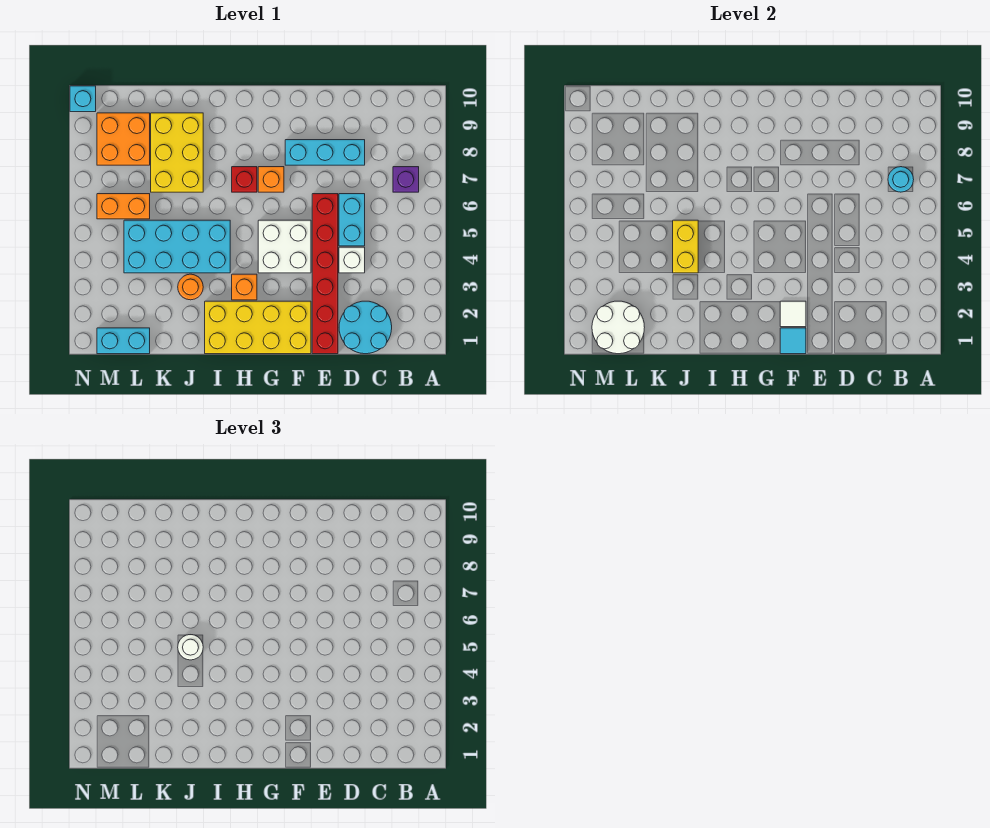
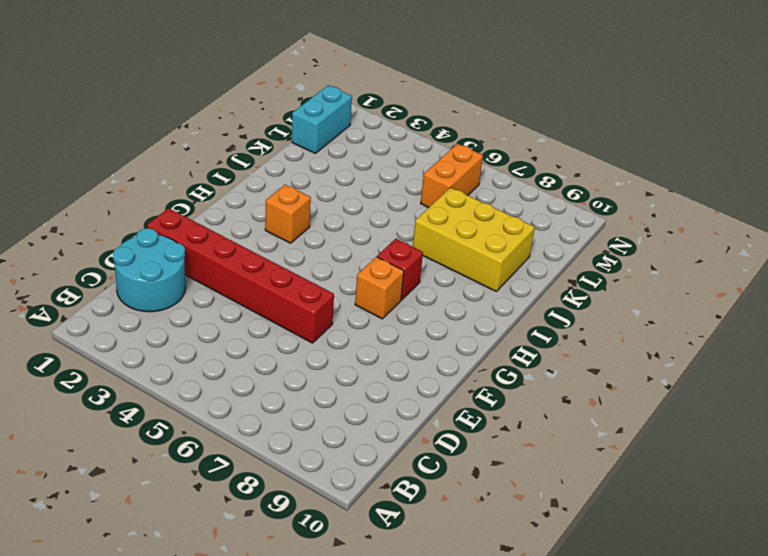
none -> purple brick B7 level 1
none -> white brick D4 level 1
none -> cyan brick D5:D6 level 1

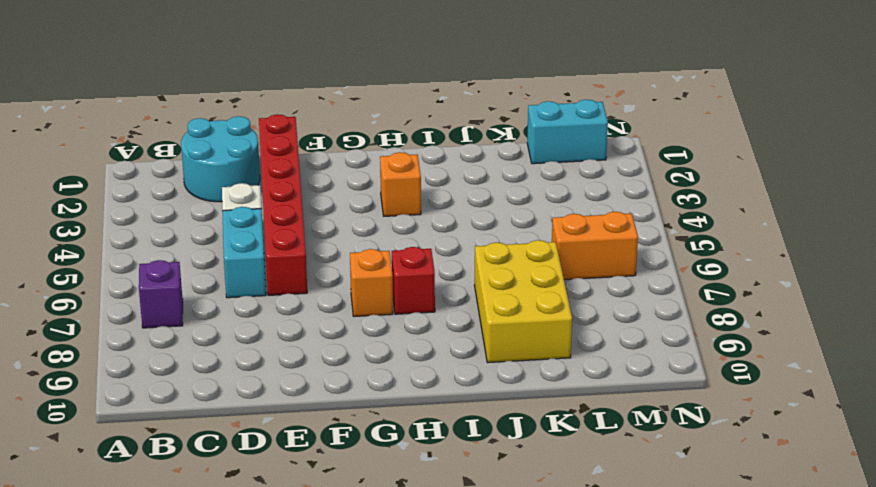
none -> cyan brick D8:F8 level 1
none -> yellow brick F1:I2 level 1
none -> white brick F4:G5 level 1

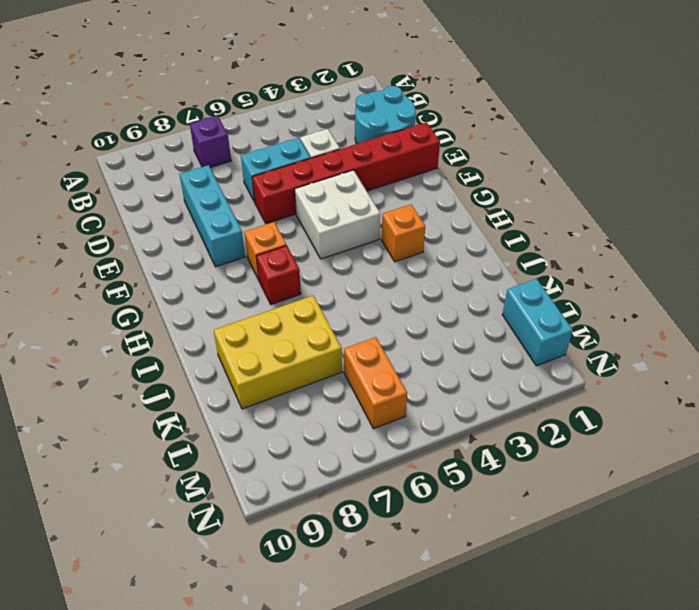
none -> yellow brick F1:I2 level 1
none -> cyan brick I4:L5 level 1
none -> orange round brick J3 level 1

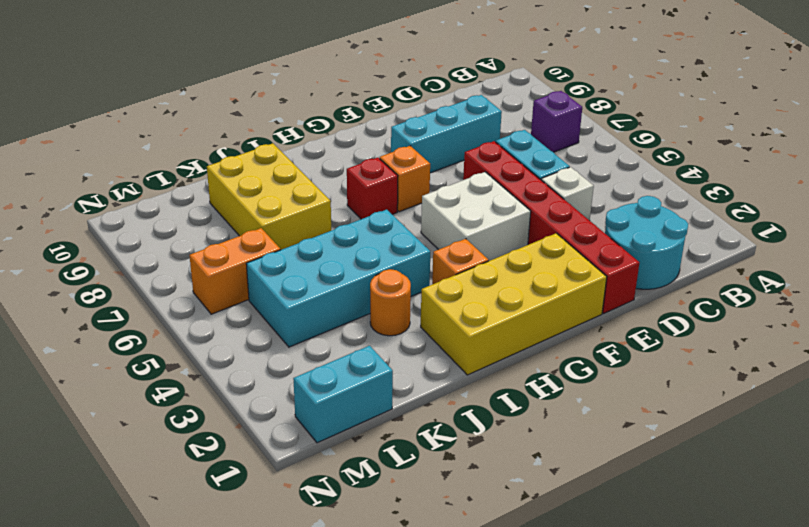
none -> orange brick L8:M9 level 1
none -> cyan brick N10 level 1
none -> cyan round brick B7 level 2

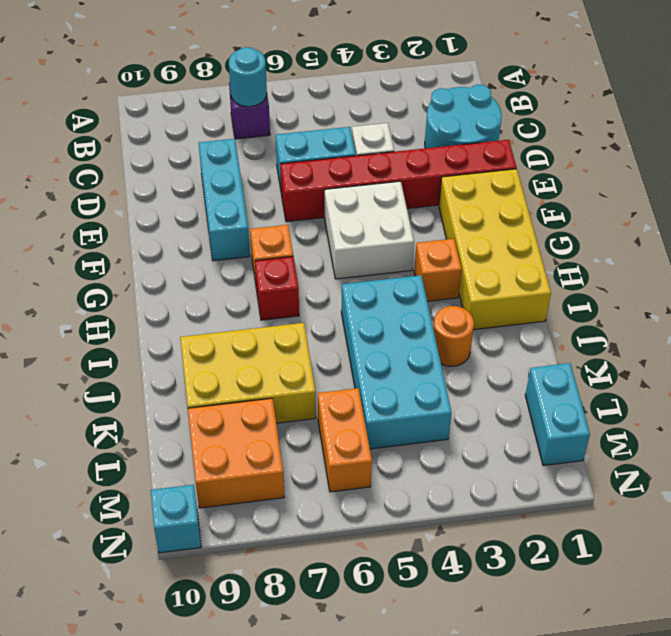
none -> cyan tile F1 level 2
none -> white tile F2 level 2
none -> yellow brick J4:J5 level 2

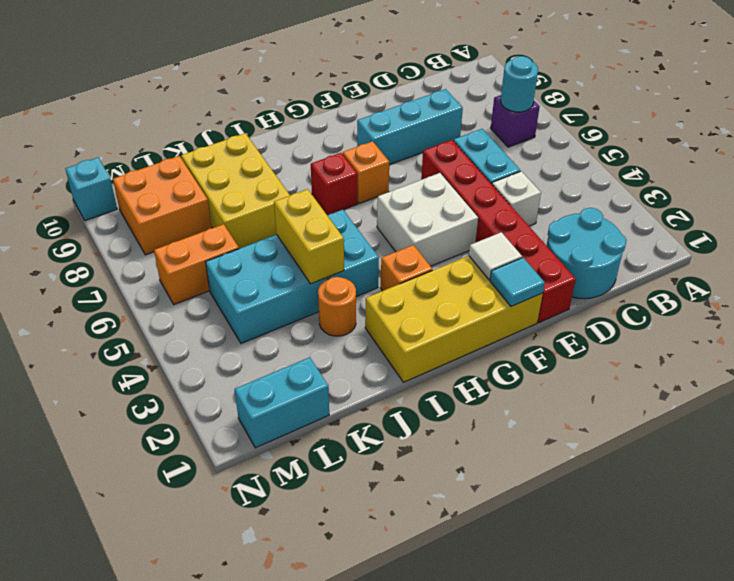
none -> white round brick L1:M2 level 2
none -> white round brick J5 level 3

